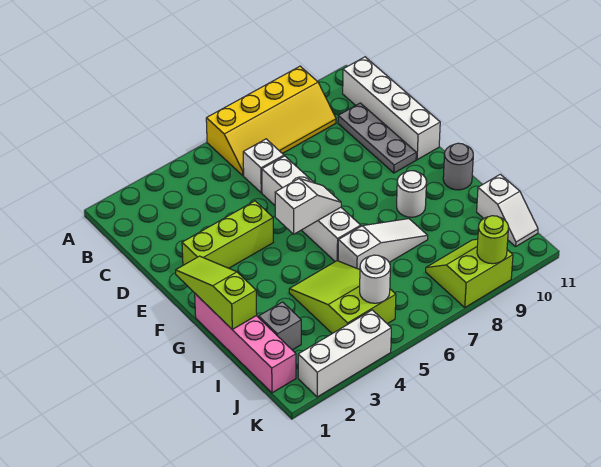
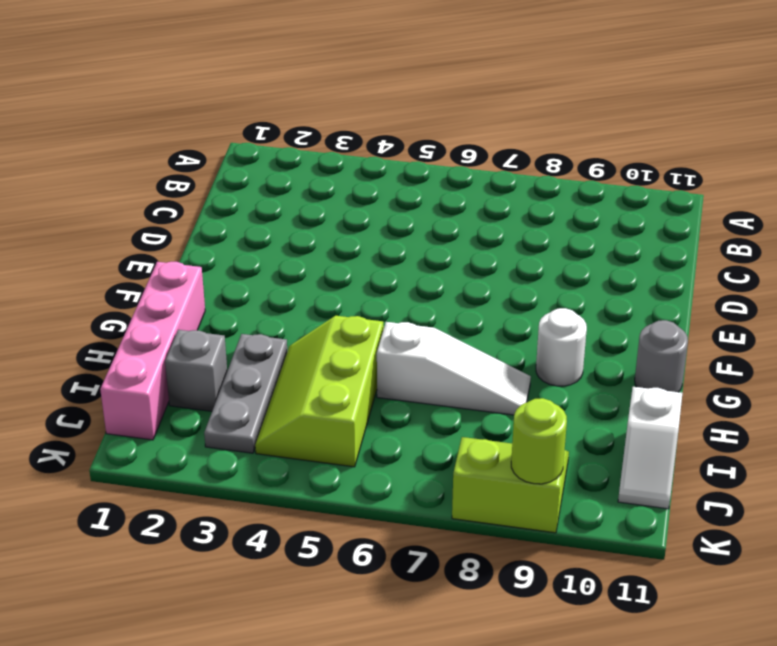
grey plate H3:J3 level 1 -> grey plate C10:E10 level 1
lime slope H4:J5 level 1 top 5 -> lime slope H4:J5 level 1 top J
none -> yellow slope A6:B9 level 1 top A
none -> white brick B11:E11 level 1
none -> white brick C6 level 1

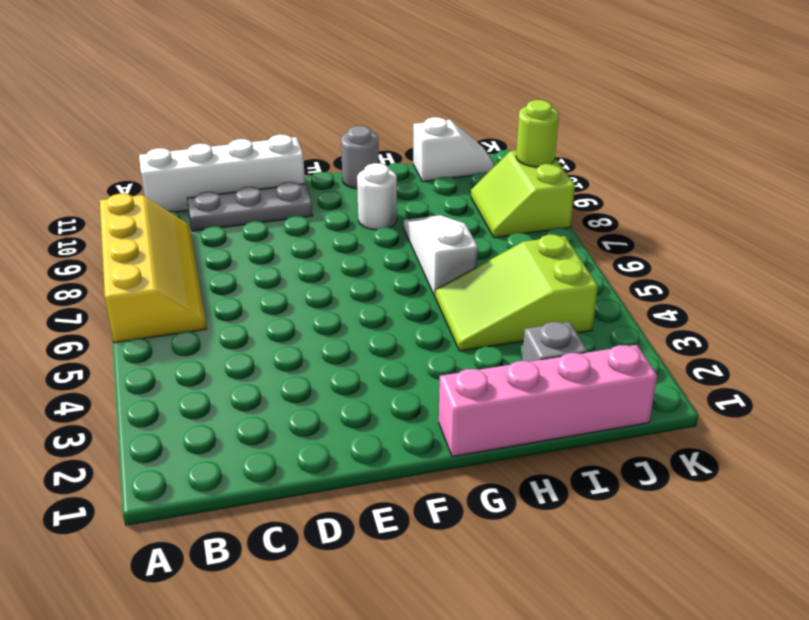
none -> white brick C6 level 1
none -> white brick D6:G6 level 1
none -> lime brick E2:E4 level 1

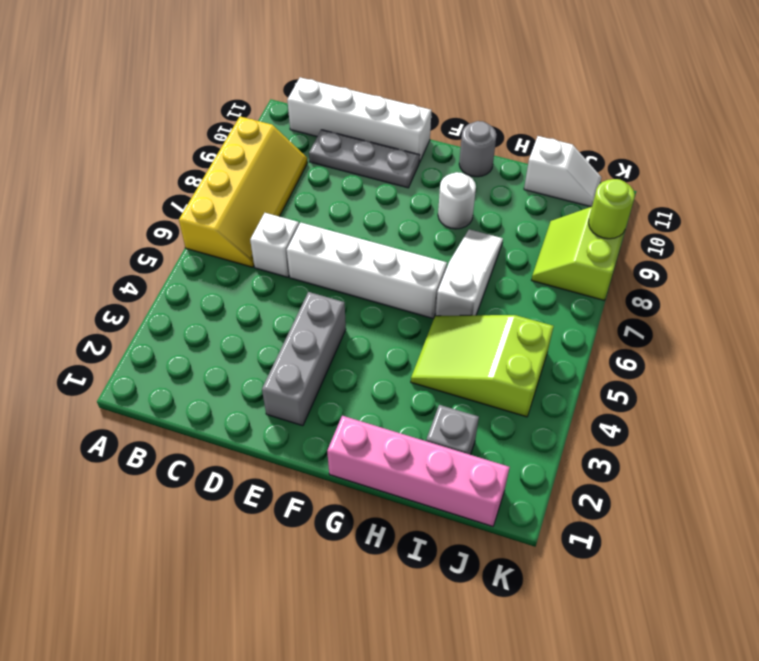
grey brick E2:E4 level 1 -> lime brick E2:E4 level 1
none -> white brick K2:K4 level 1
none -> lime slope F1:H1 level 2 top H
none -> white slope F5:F6 level 2 top 5

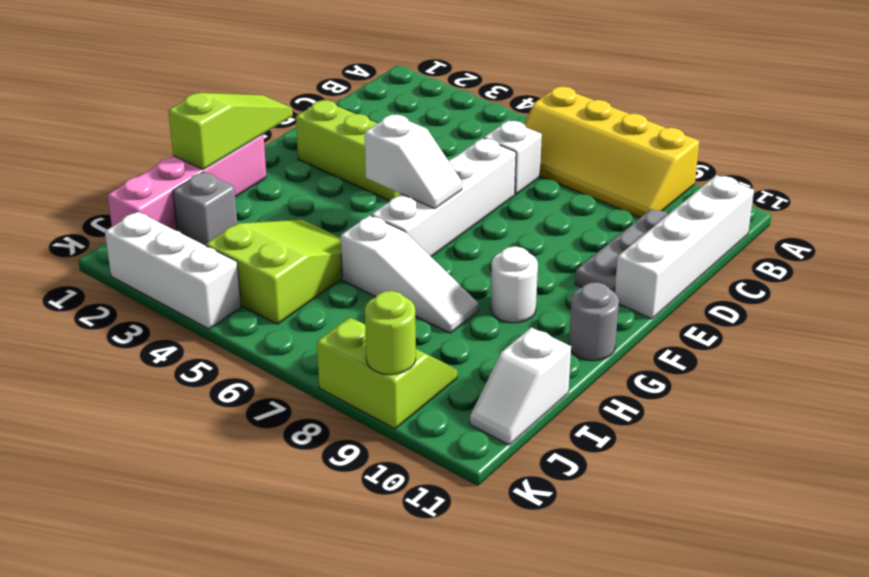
none -> white round brick J5 level 2

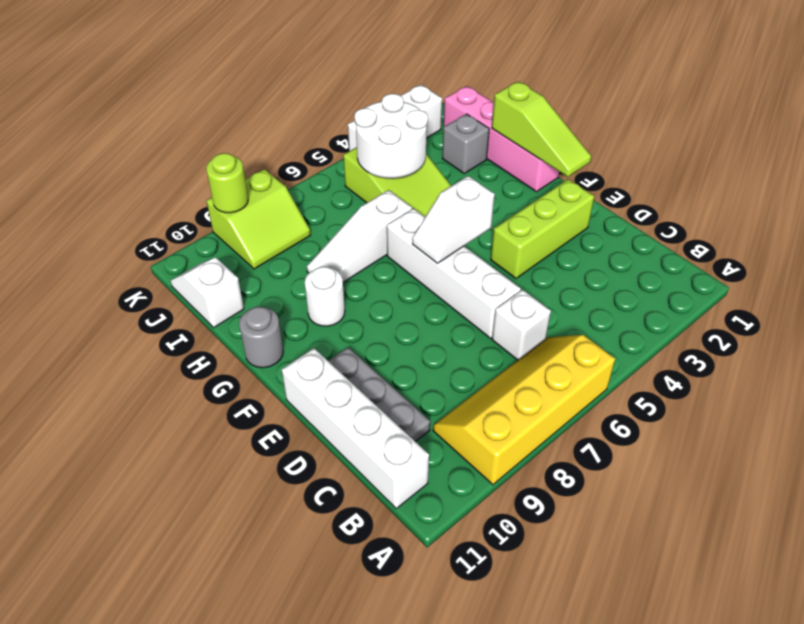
white round brick I4:J5 level 2 -> white round brick J5 level 2

